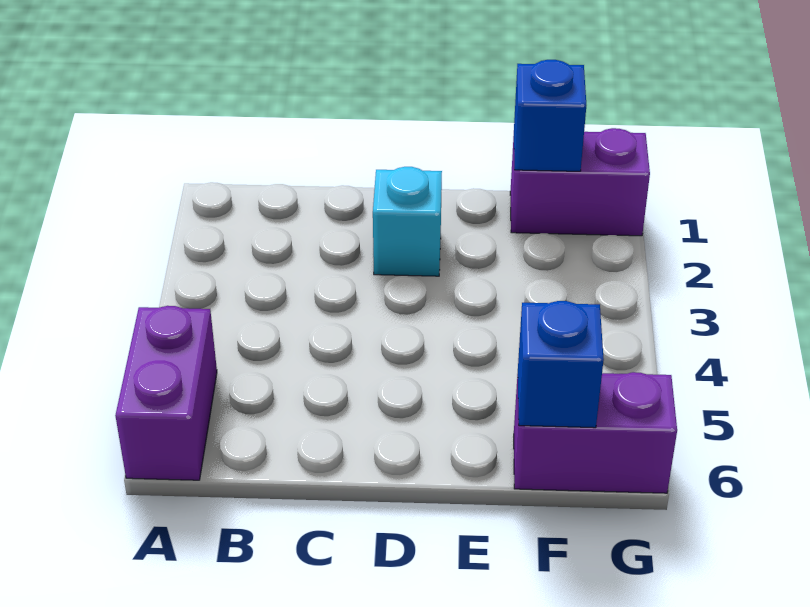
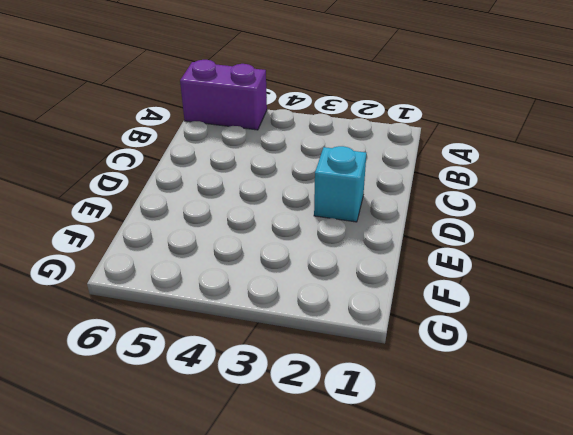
none -> purple brick F1:G1 level 1
none -> purple brick F6:G6 level 1

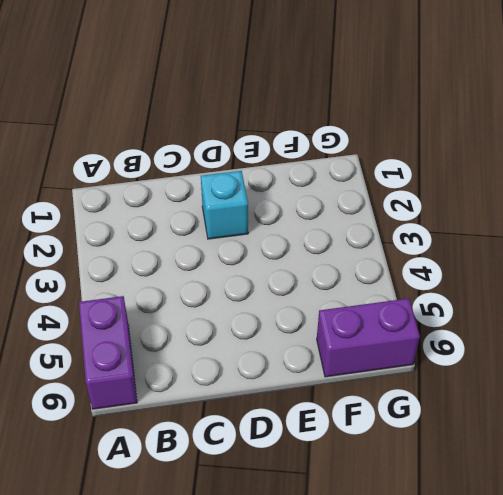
none -> purple brick F1:G1 level 1
none -> blue brick F1 level 2

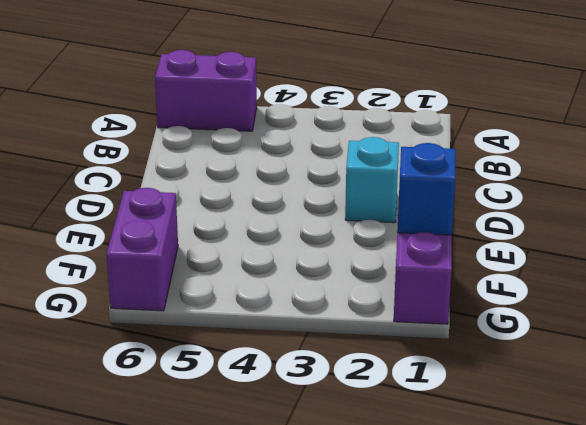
none -> blue brick F6 level 2

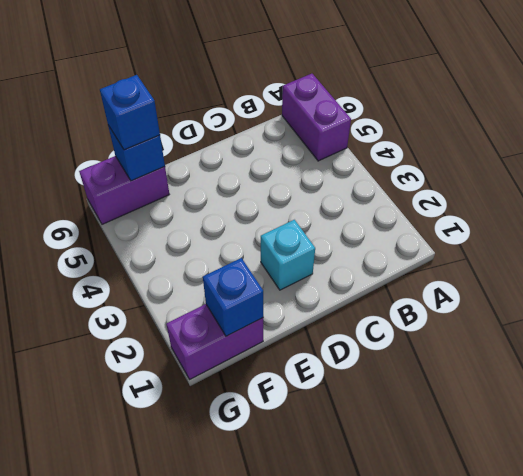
blue brick F6 level 3 -> none

